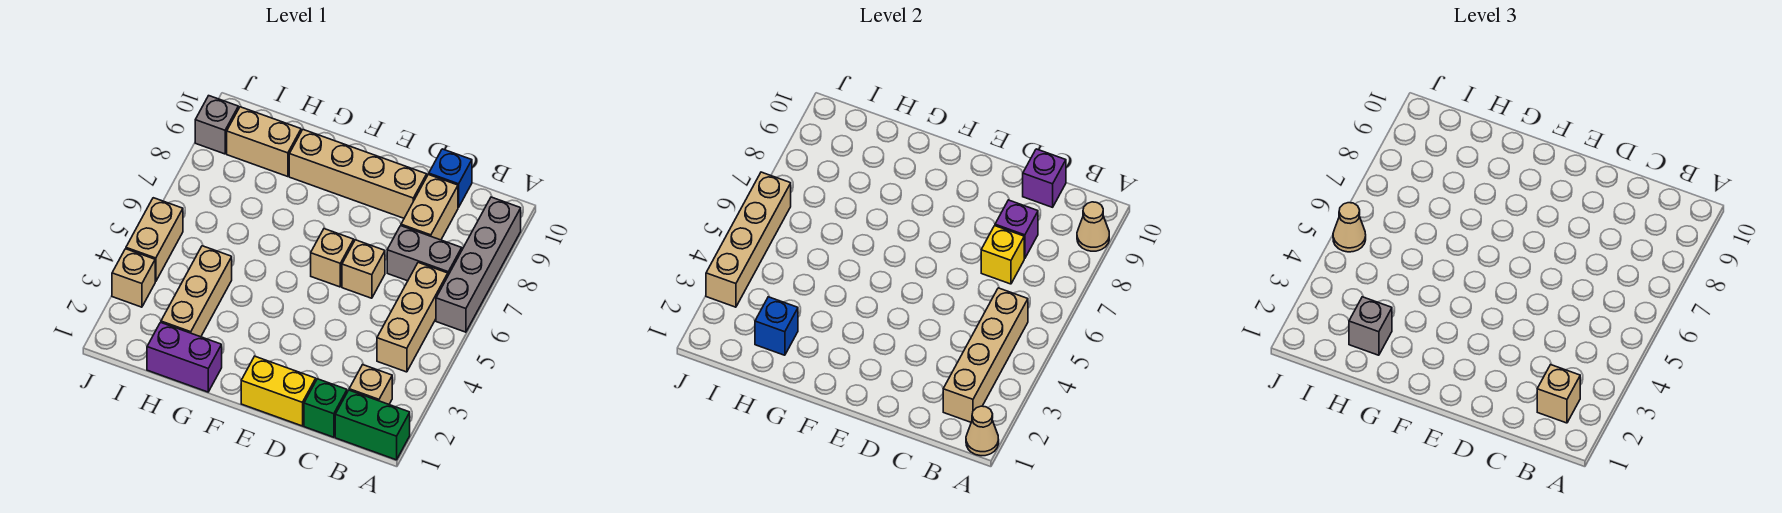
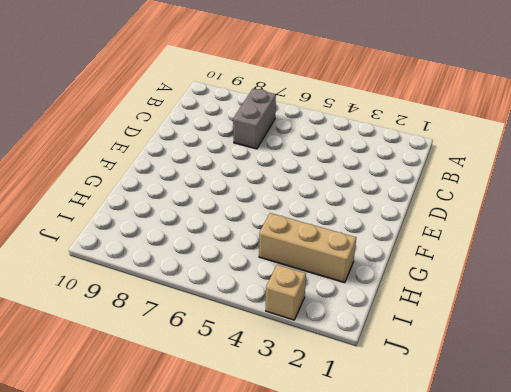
none -> green brick A1:B1 level 1
none -> grey brick A6:A9 level 1
none -> tan brick B2 level 1

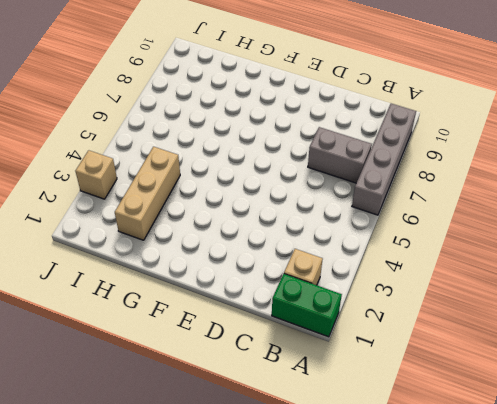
none -> tan brick B4:B6 level 1
none -> green brick C1 level 1
none -> tan brick C8:C9 level 1

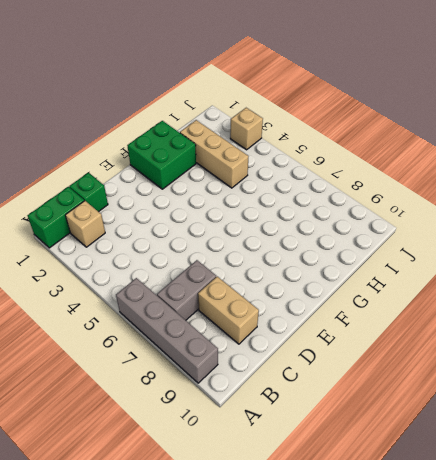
green brick F1:G2 level 1 -> purple brick G1:H1 level 1
none -> tan brick B4:B6 level 1
none -> blue brick C10 level 1
none -> yellow brick D1:E1 level 1

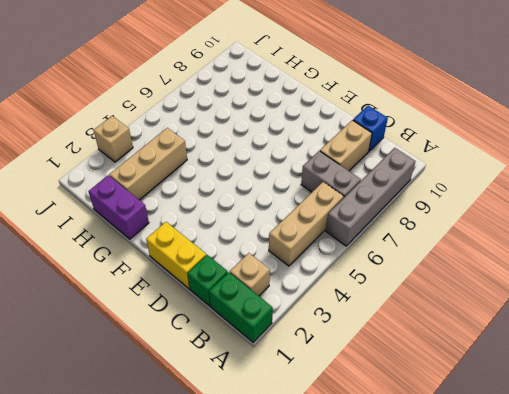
none -> tan brick D6 level 1
none -> tan brick D9:G9 level 1
none -> tan brick E6 level 1

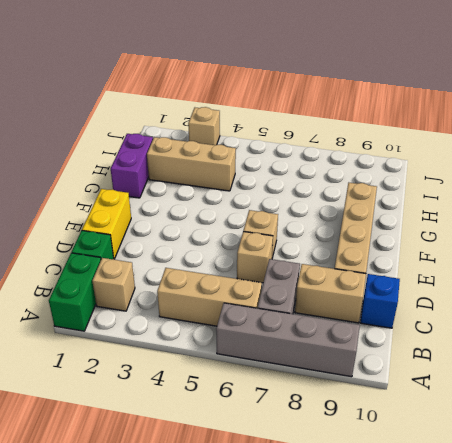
none -> tan brick H9:I9 level 1
none -> tan brick J4:J5 level 1
none -> grey brick J9 level 1

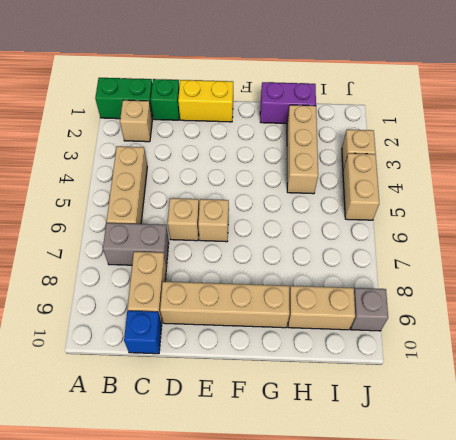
none -> grey brick A6:A9 level 1
none -> tan cone A1 level 2
none -> tan cone A9 level 2

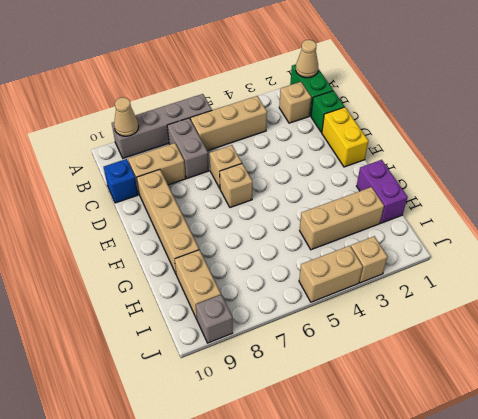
none -> tan brick B2:B5 level 2
none -> yellow brick C7 level 2
none -> purple brick C8 level 2

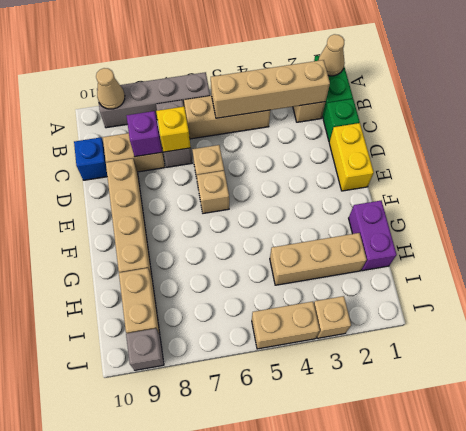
none -> purple brick C10 level 2
none -> blue brick H2 level 2
none -> tan brick J3:J6 level 2

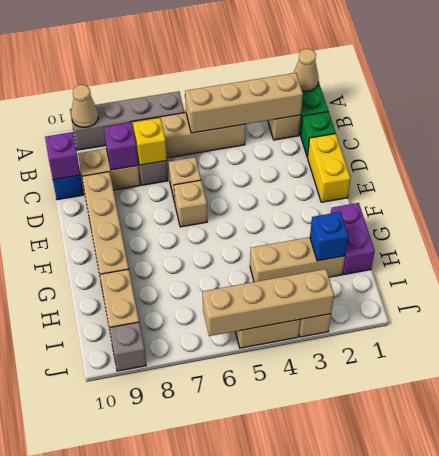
none -> tan brick B2 level 3
none -> grey brick H2 level 3
none -> tan cone J5 level 3

